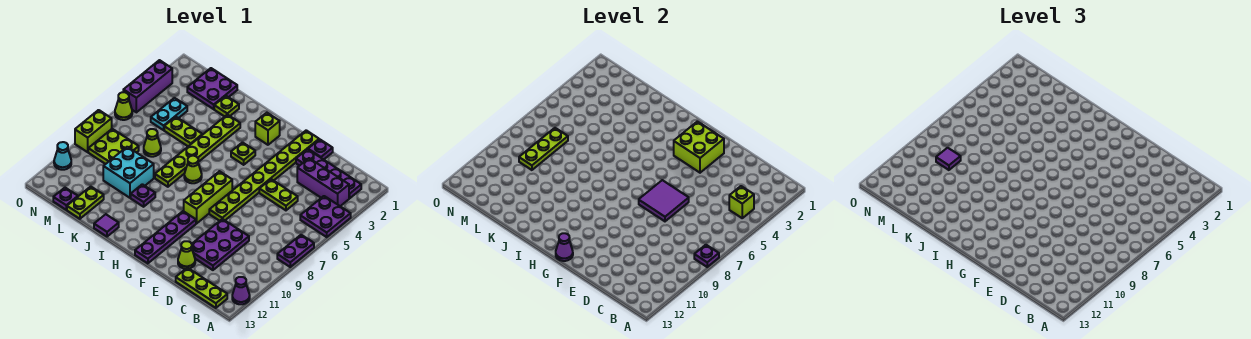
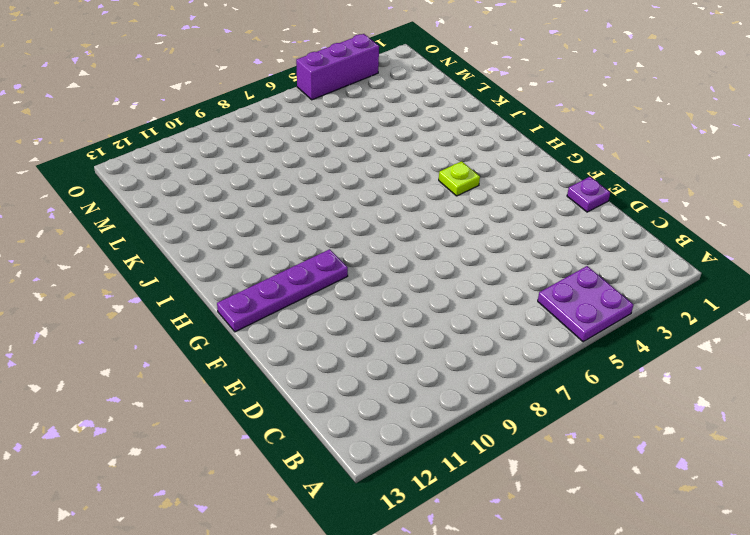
none -> purple plate A7:A8 level 1
none -> purple cone A12 level 1
none -> purple plate B2:E2 level 1
none -> purple brick B3:D3 level 1

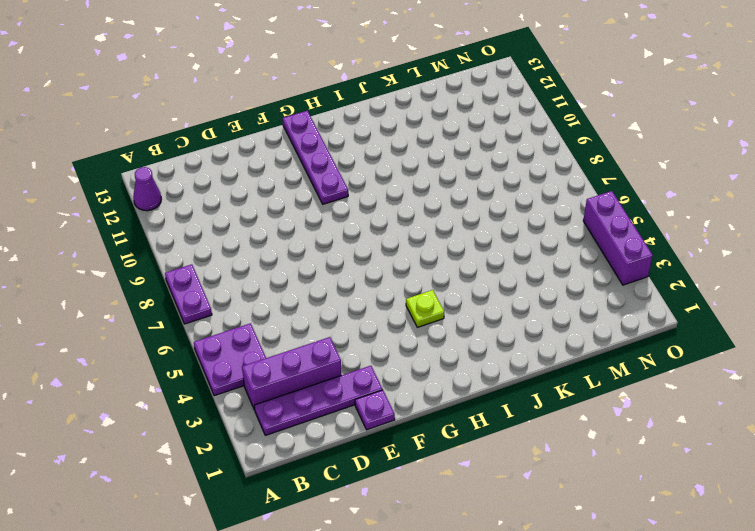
none -> lime plate B13:D13 level 1
none -> lime plate D5:E5 level 1
none -> purple plate D9:E11 level 1
none -> lime cone E12 level 1

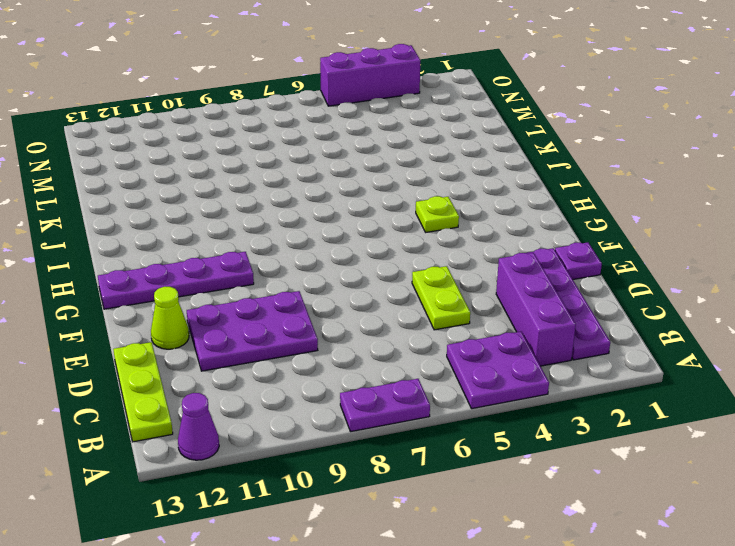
none -> lime plate F1:F8 level 1
none -> lime brick G7:G9 level 1
none -> lime brick H2 level 1
none -> lime cone I7 level 1

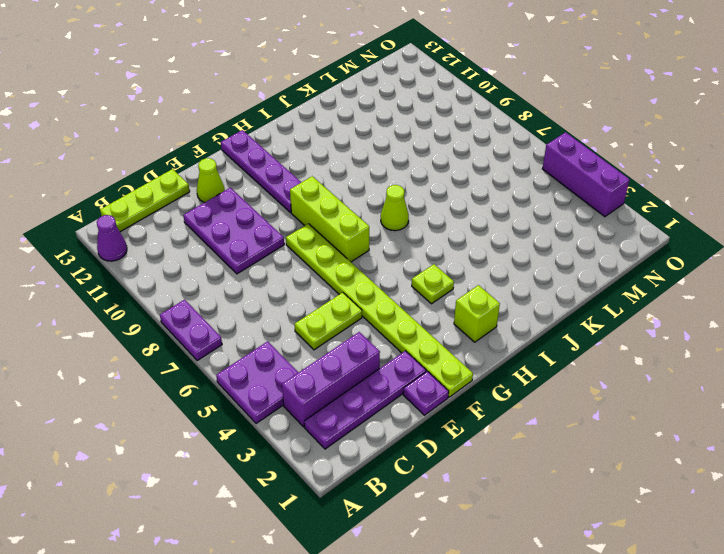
none -> lime plate J3:J8 level 1
none -> purple plate J10 level 1
none -> purple tile J13 level 1
none -> lime plate K2 level 1

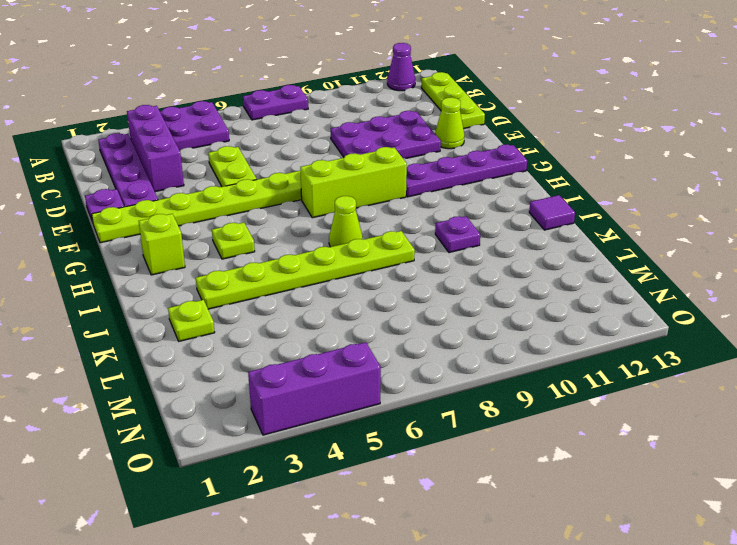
none -> lime plate K5:L5 level 1
none -> cyan brick K9:L10 level 1
none -> purple plate L1:M2 level 1
none -> lime cone L7 level 1

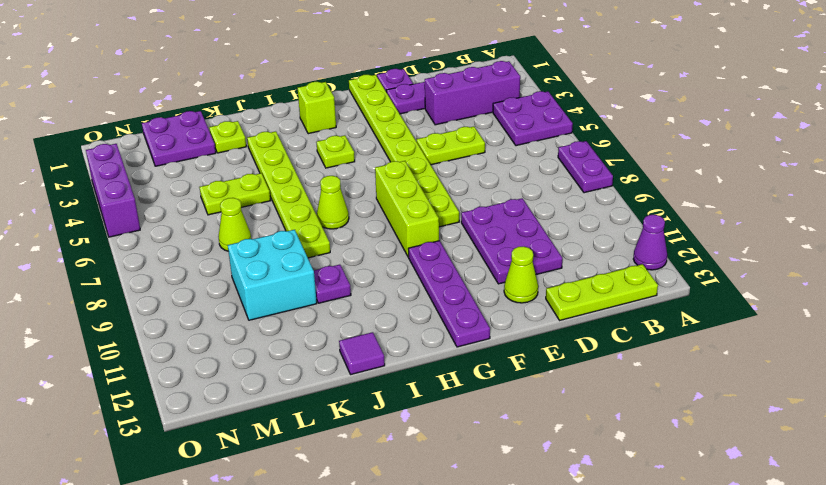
none -> lime plate L12:L13 level 1
none -> cyan plate M4:M5 level 1
none -> lime plate M8:N9 level 1
none -> purple plate M13 level 1

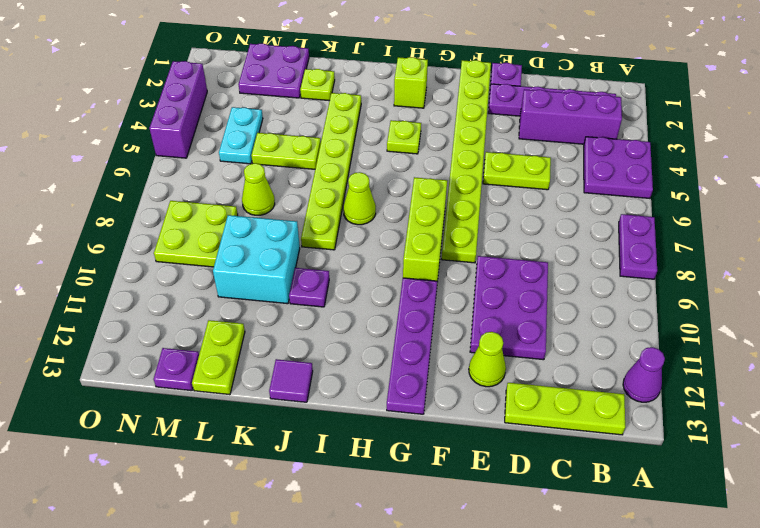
none -> lime cone O6 level 1
none -> lime brick O8:O9 level 1
none -> cyan cone O11 level 1
none -> purple plate A8 level 2

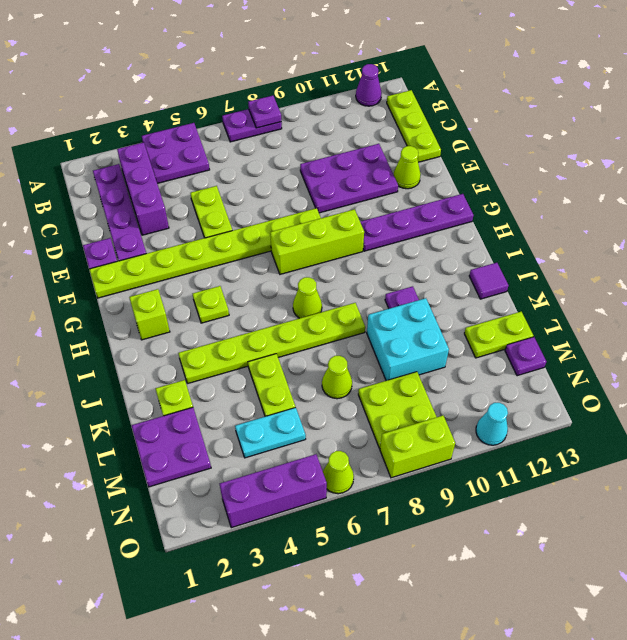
none -> lime brick B4 level 2
none -> purple tile E6:F7 level 2
none -> lime brick F2:G3 level 2
none -> purple cone G13 level 2

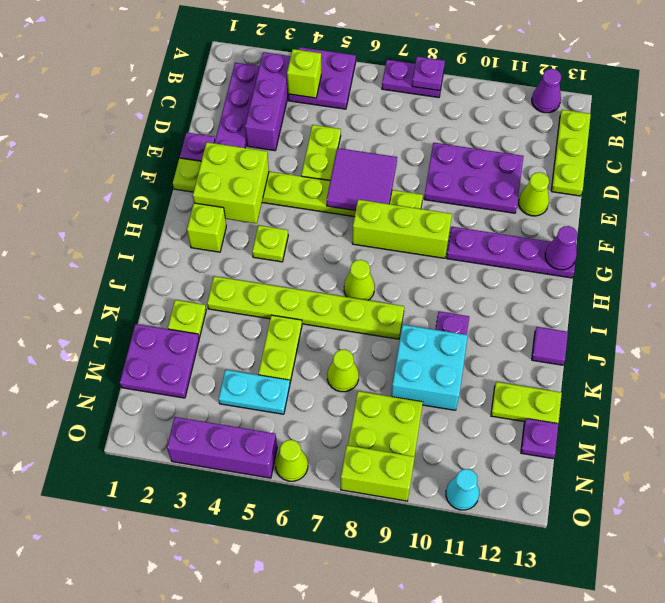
none -> lime plate M7:M9 level 2
none -> purple tile M9 level 3

